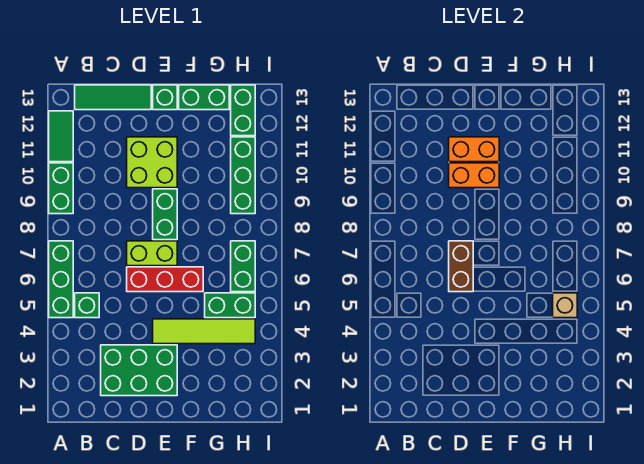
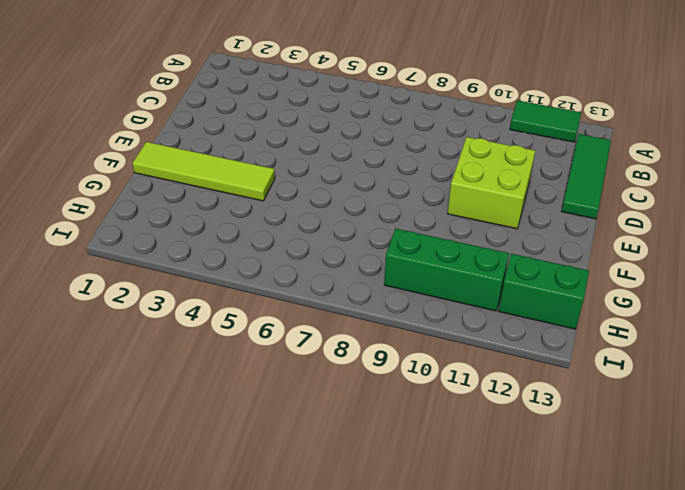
lime tile F1:F4 level 1 -> lime tile E4:H4 level 1
none -> green brick A5:A7 level 1
none -> green brick A9:A10 level 1
none -> green brick B5 level 1

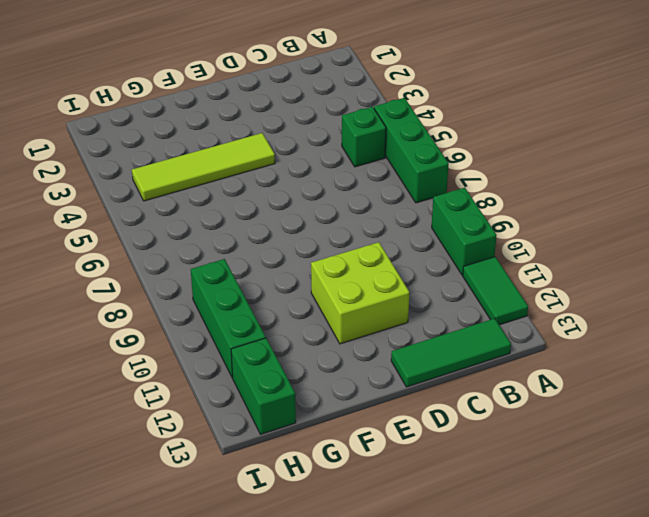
none -> green brick C2:E3 level 1
none -> red brick D6:F6 level 1
none -> lime brick D7:E7 level 1

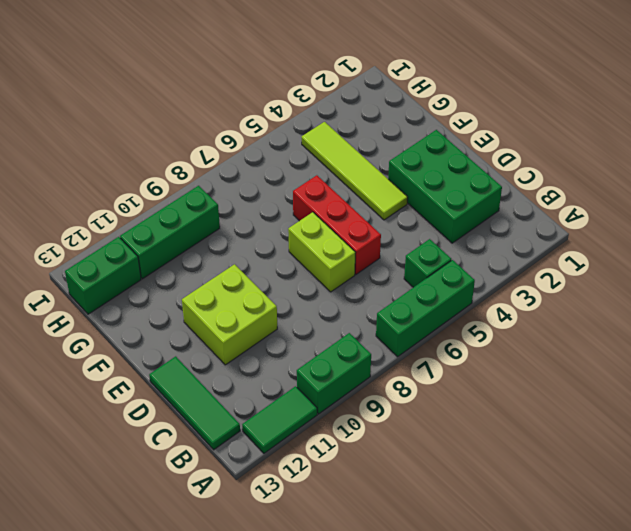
none -> green brick E8:E9 level 1
none -> green brick E13 level 1
none -> green brick F13:G13 level 1

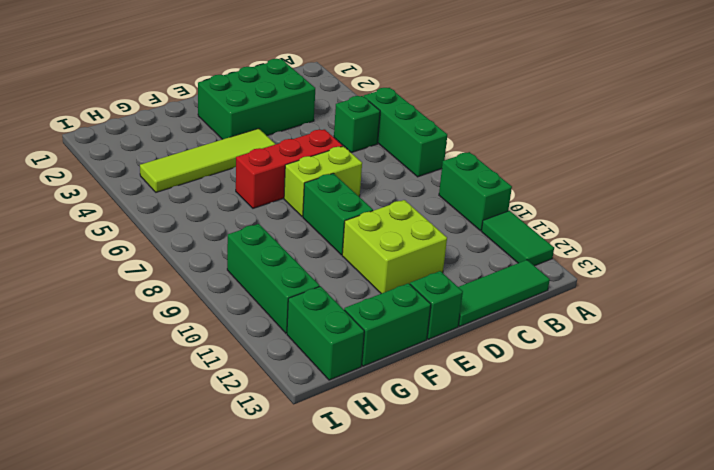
none -> green brick G5:H5 level 1
none -> green brick H6:H7 level 1
none -> brown brick D6:D7 level 2

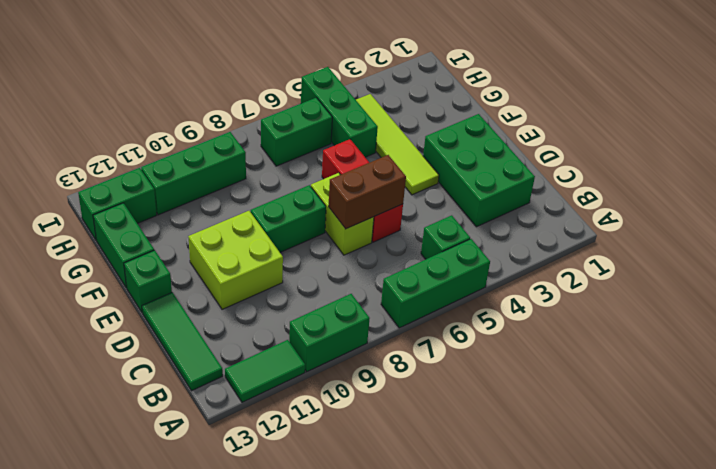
green brick G5:I5 level 1 -> green brick G5:H5 level 1
none -> orange brick D10:E10 level 2
none -> orange brick D11:E11 level 2
none -> tan brick H5 level 2

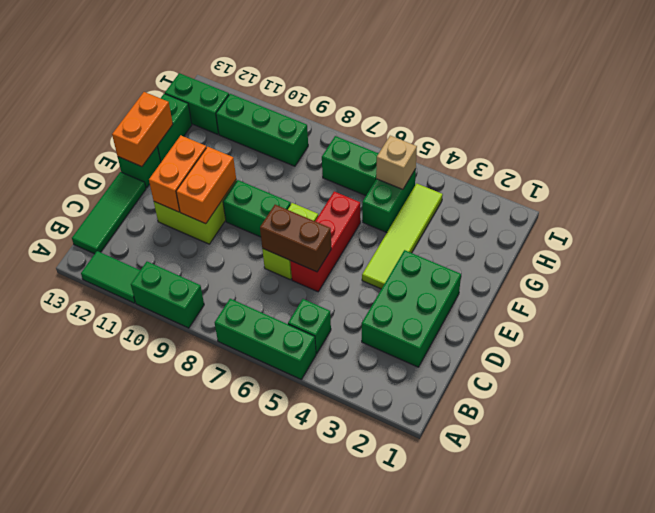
orange brick E13:F13 level 2 -> none

